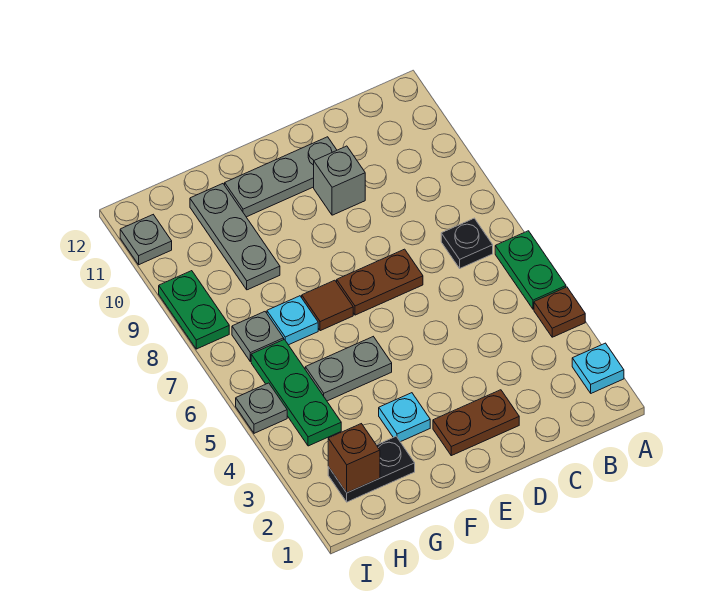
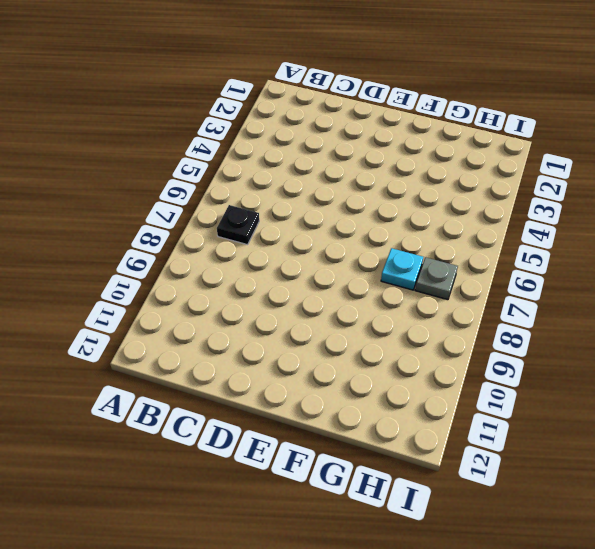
none -> cyan plate A2 level 1
none -> brown plate A4 level 1
none -> green plate A5:A6 level 1

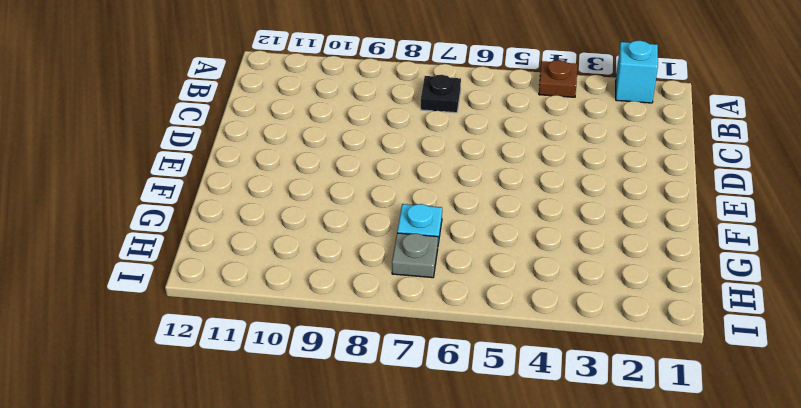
cyan brick A2 level 1 -> cyan plate A2 level 1
none -> green plate A5:A6 level 1
none -> brown plate D2:E2 level 1
none -> brown plate D7:E7 level 1

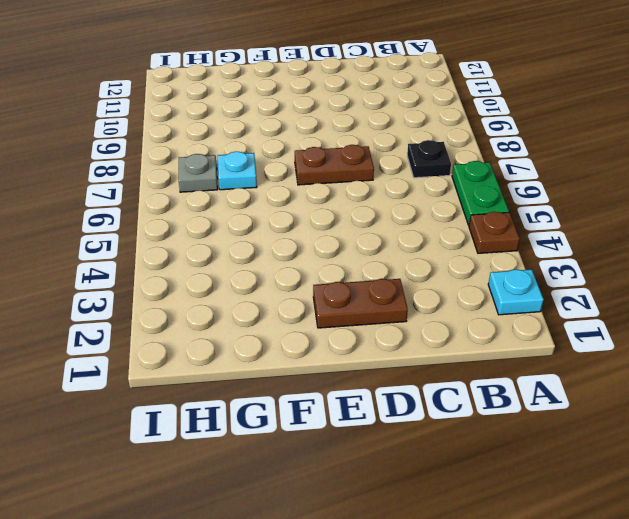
none -> grey brick D10 level 1
none -> grey plate D11:F11 level 1
none -> cyan plate F3 level 1

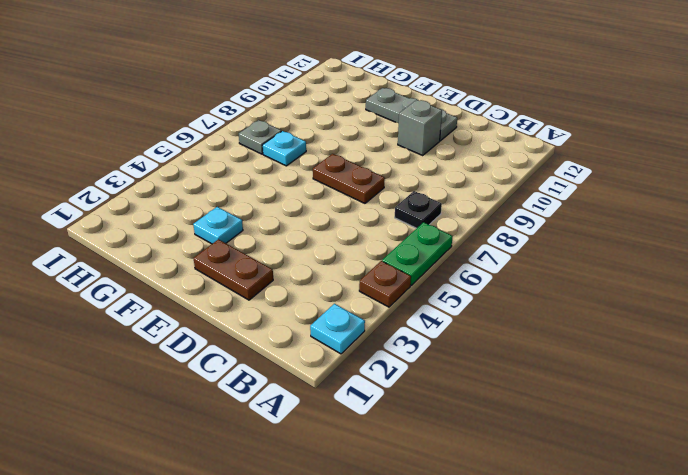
none -> grey plate F5:G5 level 1
none -> brown tile F7 level 1
none -> black plate G2:H2 level 1

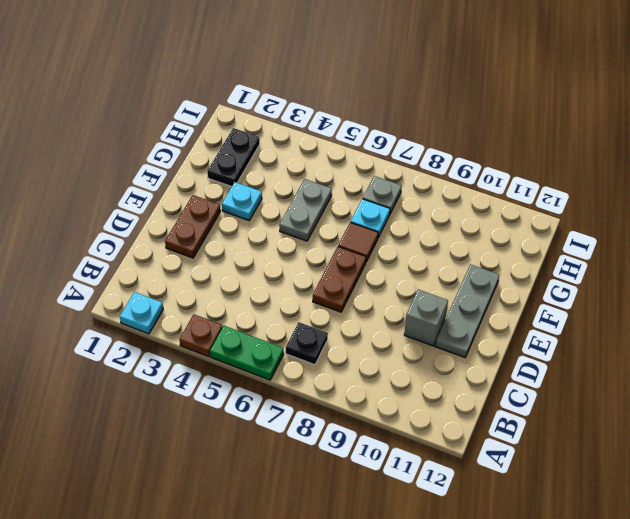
none -> grey plate G9:G11 level 1
none -> green plate H4:H6 level 1
none -> grey plate I5 level 1

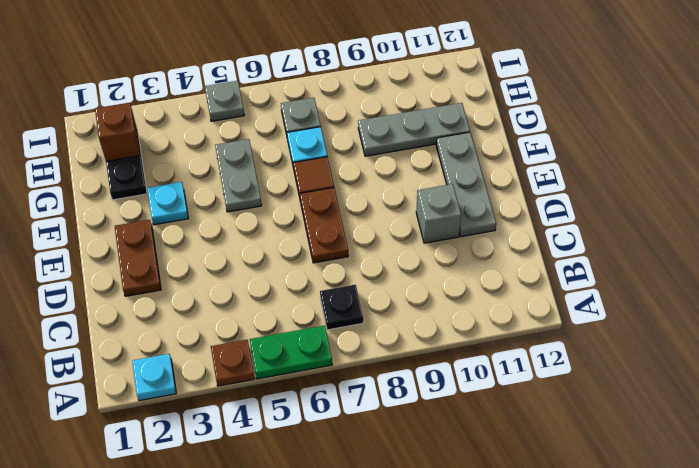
none -> green plate H4:H6 level 1
none -> green plate I8:I9 level 1
none -> grey plate I11 level 1

